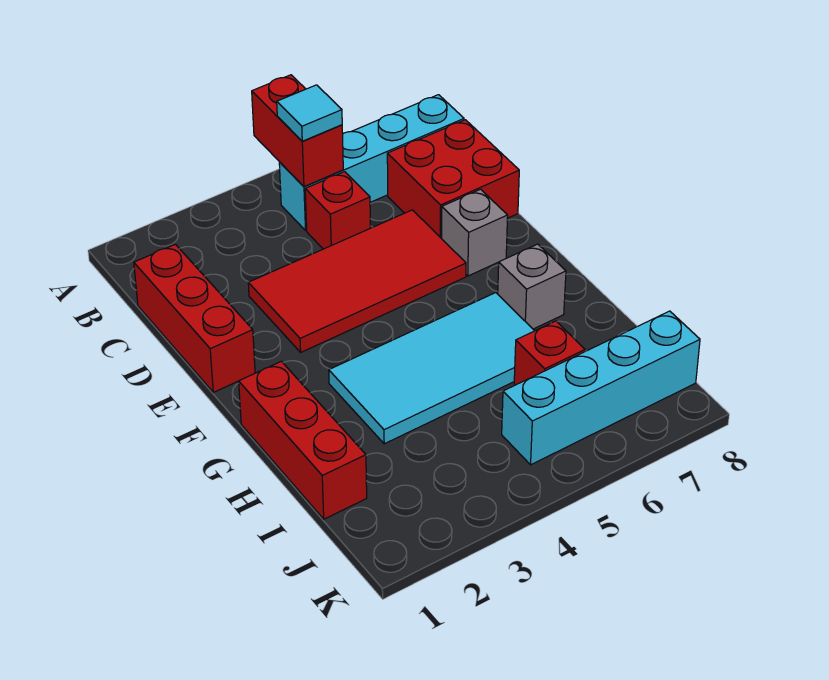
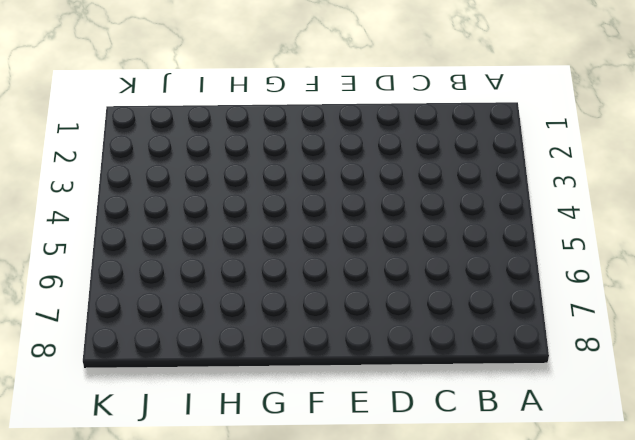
none -> cyan brick B5:B8 level 1
none -> red brick C1:E1 level 1
none -> red brick C5 level 1

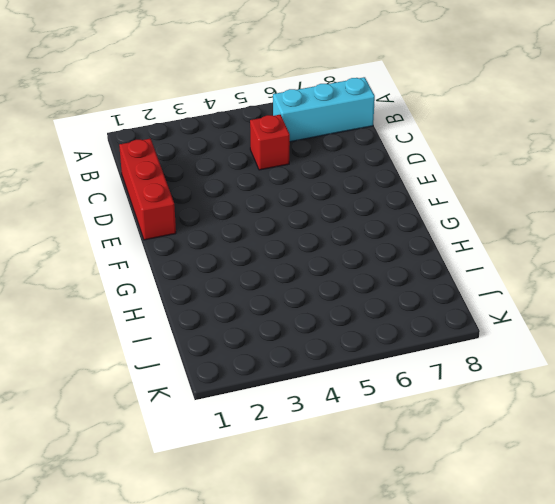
cyan brick B6:B8 level 1 -> cyan brick B5:B8 level 1
none -> red brick C7:D8 level 1
none -> red tile D3:E6 level 1
none -> grey brick E7 level 1

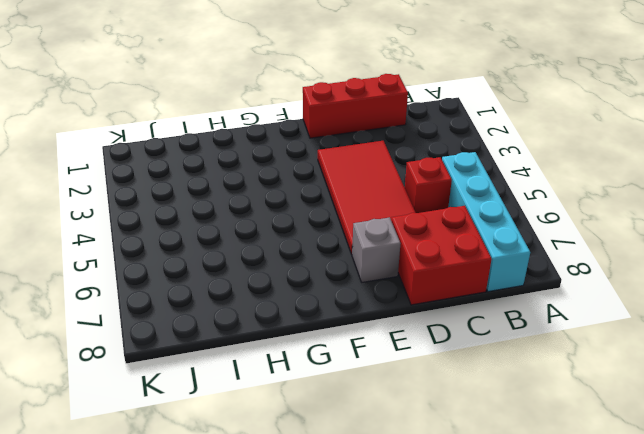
none -> red brick G1:I1 level 1
none -> cyan tile G3:H6 level 1
none -> grey brick G7 level 1

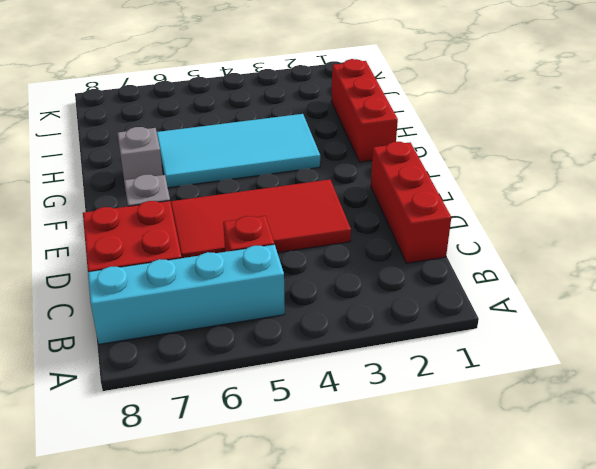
none -> red brick I6 level 1
none -> cyan brick J5:J8 level 1
none -> red brick A5:B5 level 2

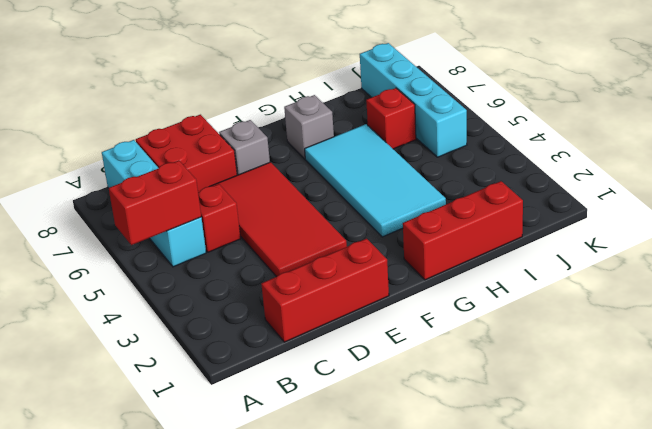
none -> cyan tile B5 level 3

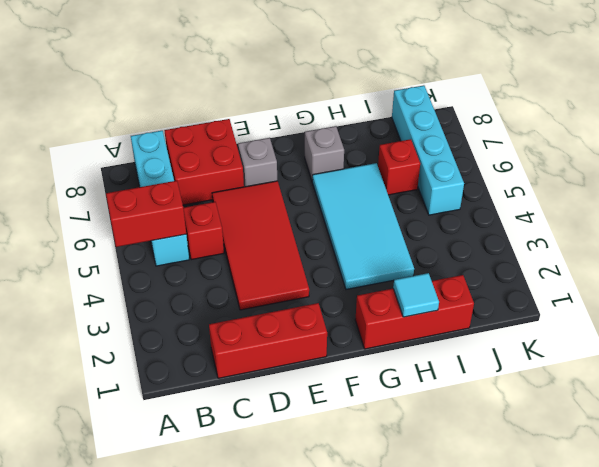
cyan tile H1 level 2 -> cyan tile B5 level 3

